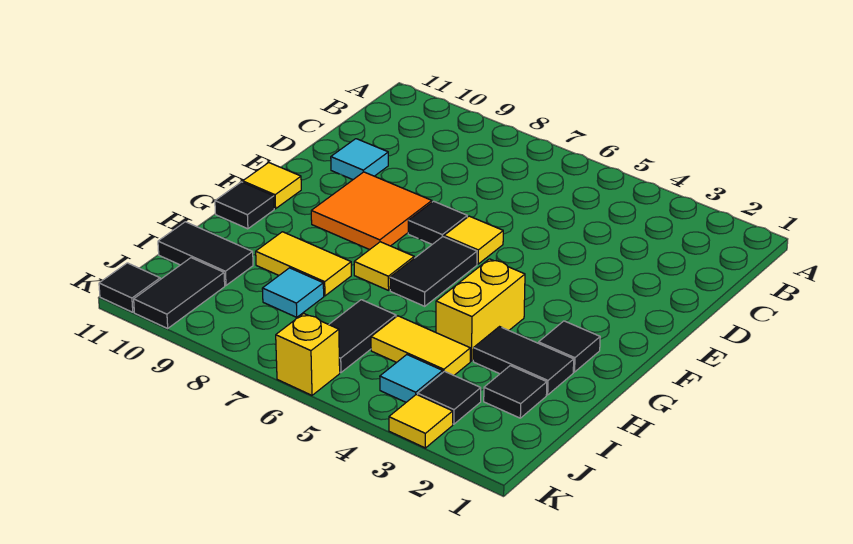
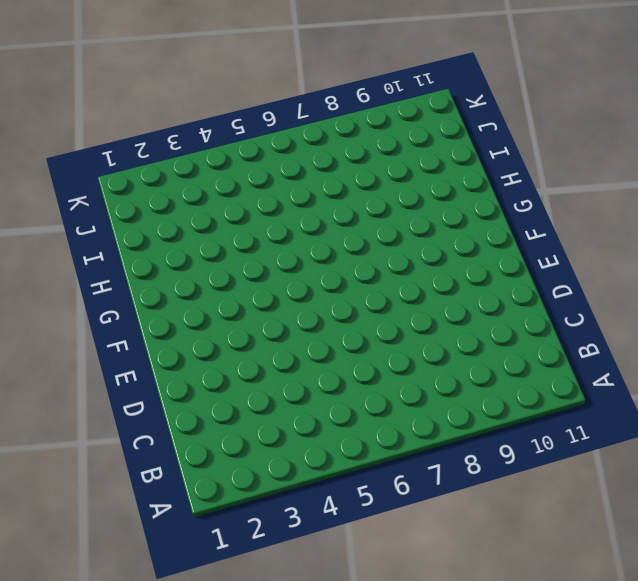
none -> cyan tile D10 level 1
none -> yellow tile E6 level 1
none -> black tile E7 level 1

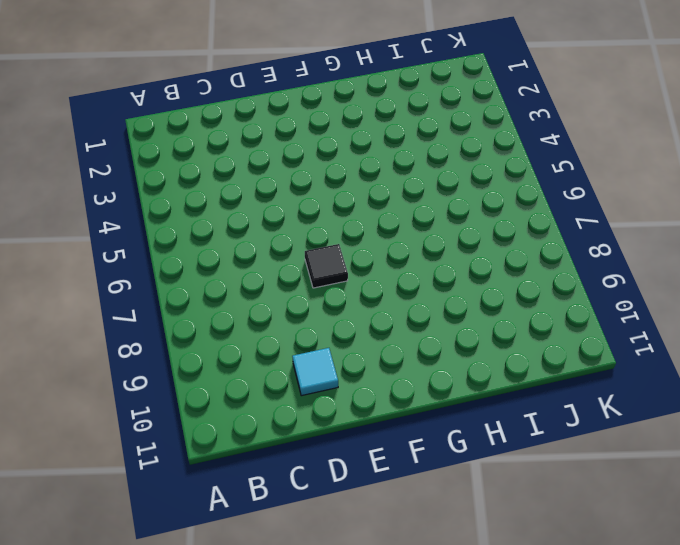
none -> yellow tile E6 level 1
none -> orange tile E8:F9 level 1
none -> black tile F6:G6 level 1

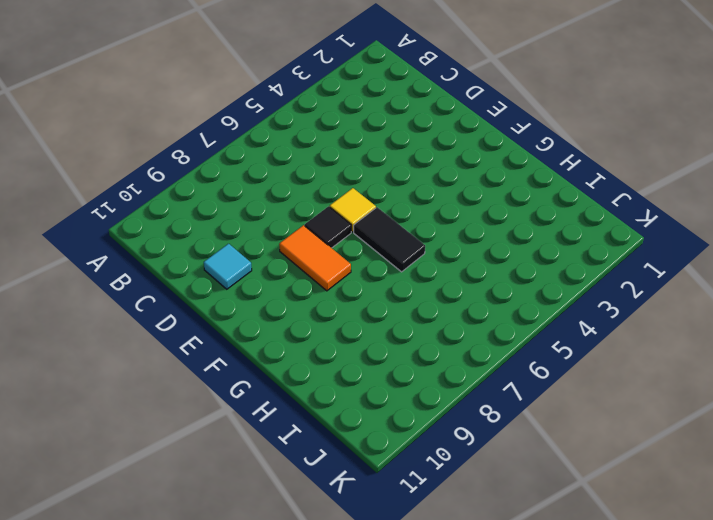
orange tile E8:F8 level 1 -> orange tile E8:F9 level 1
none -> yellow tile F11 level 1
none -> black tile G2 level 1
none -> yellow brick G4:H4 level 1

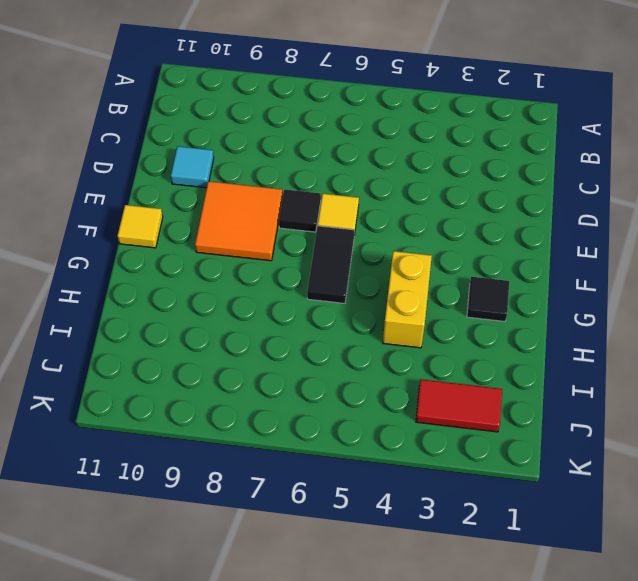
red tile J2:J3 level 1 -> black tile J3 level 1
none -> yellow tile G7 level 1
none -> black tile G11 level 1
none -> black tile H2:H3 level 1

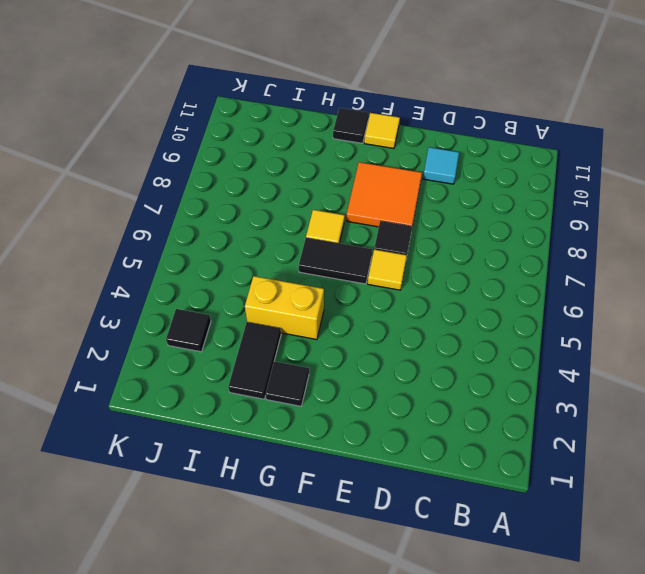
none -> yellow tile H8:H9 level 1
none -> black tile I2 level 1
none -> yellow tile I4:I5 level 1

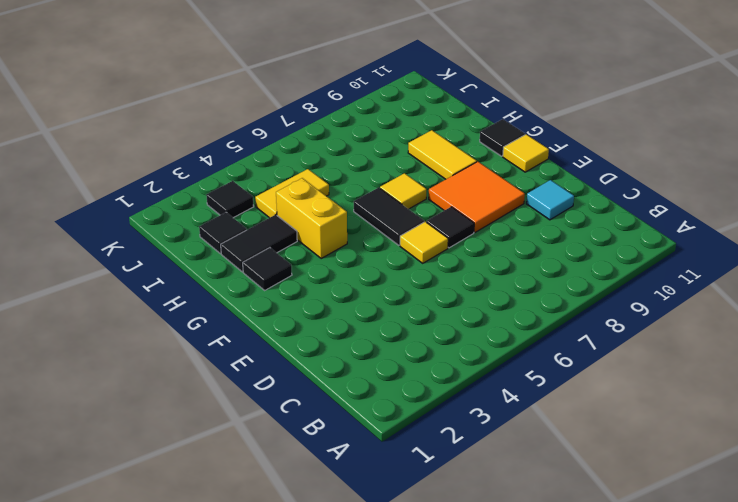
yellow tile G9:H9 level 1 -> yellow tile H8:H9 level 1
none -> black tile I6:J6 level 1
none -> cyan tile I8 level 1
none -> black tile I10:I11 level 1

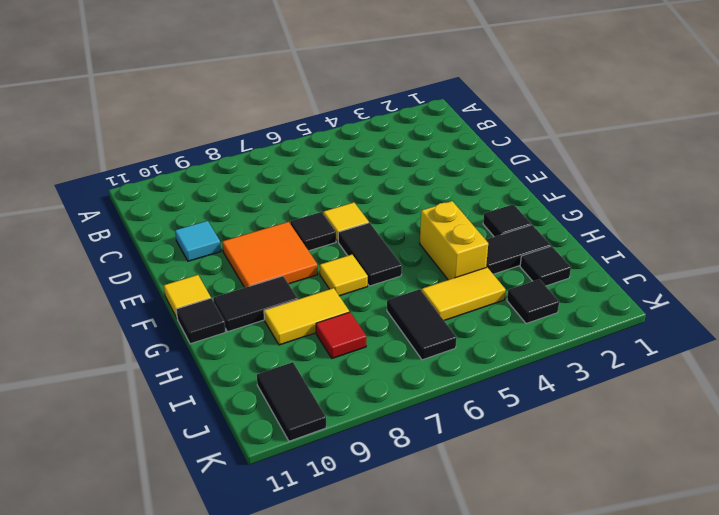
black tile G9:G10 level 1 -> black tile I10:I11 level 1
red tile I8 level 1 -> cyan tile I8 level 1
none -> cyan tile J4 level 1
none -> yellow tile K3 level 1
none -> yellow brick K6 level 1

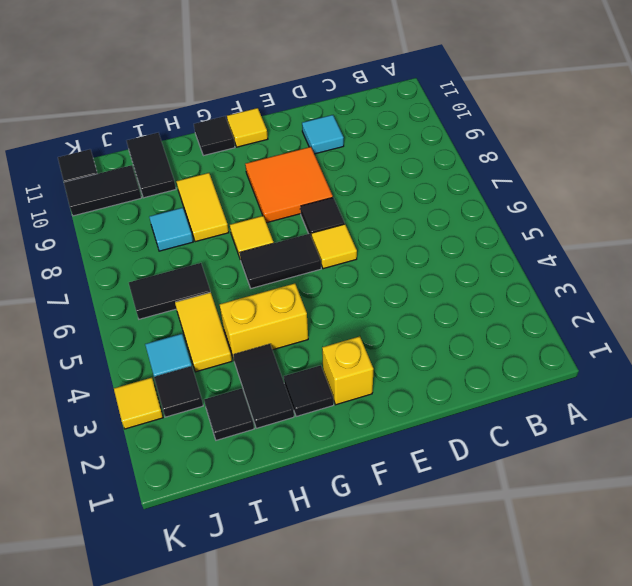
yellow brick F2 level 1 -> yellow brick K6 level 1

